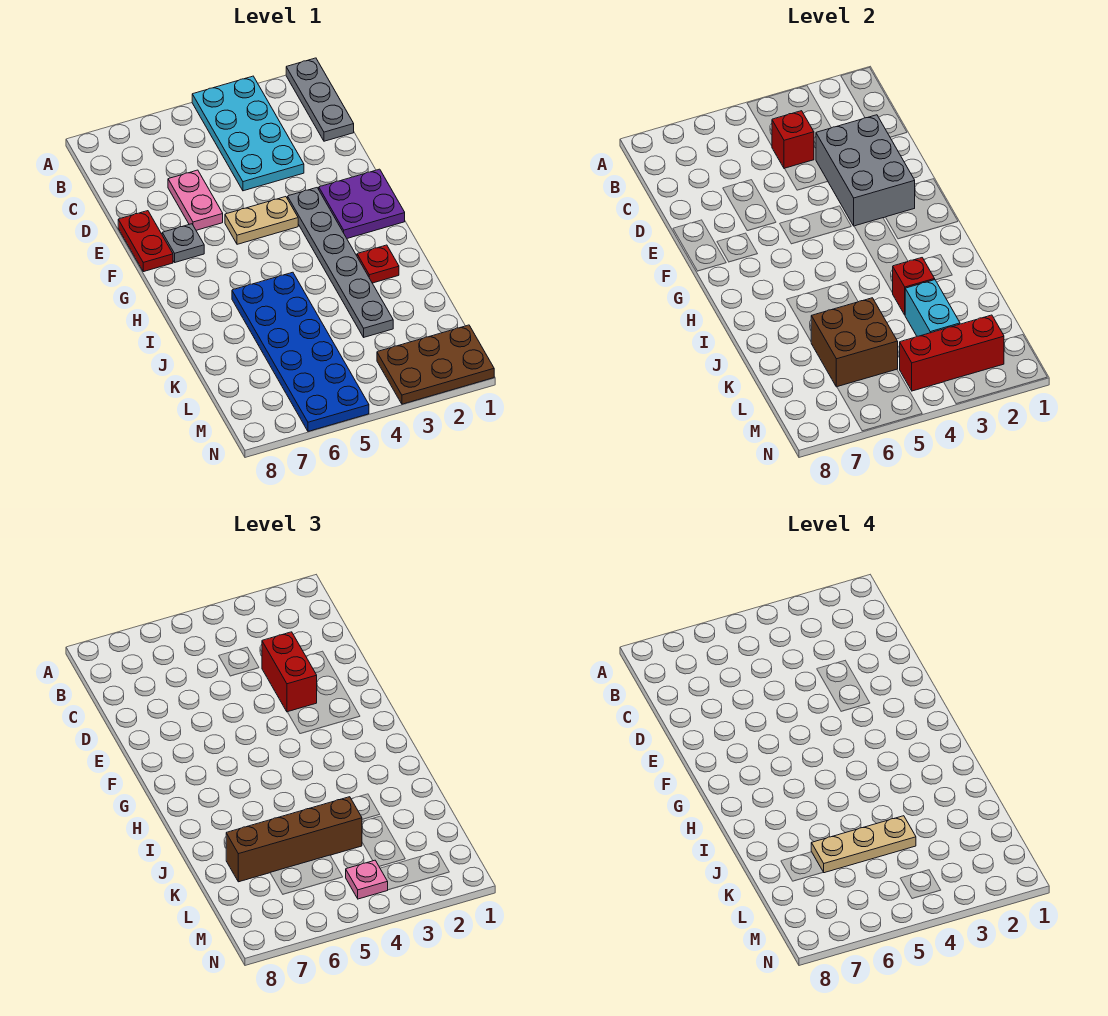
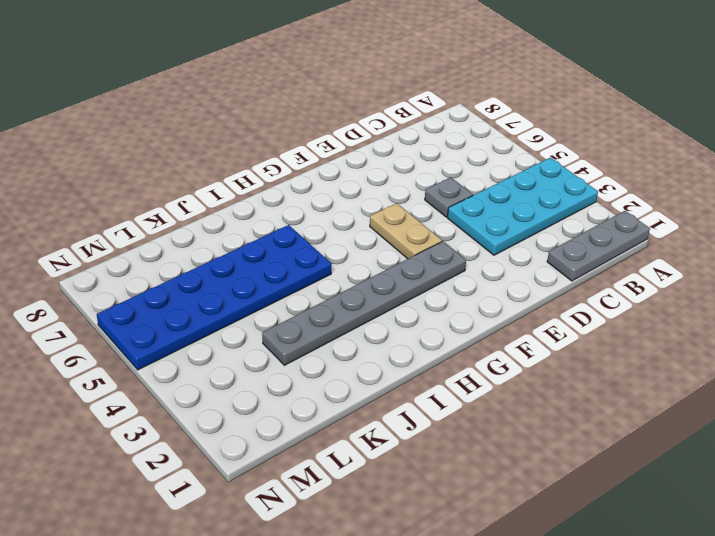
grey plate D5 level 1 -> grey plate F7 level 1
none -> pink plate D6:E6 level 1
none -> red plate E8:F8 level 1
none -> purple plate F1:G2 level 1

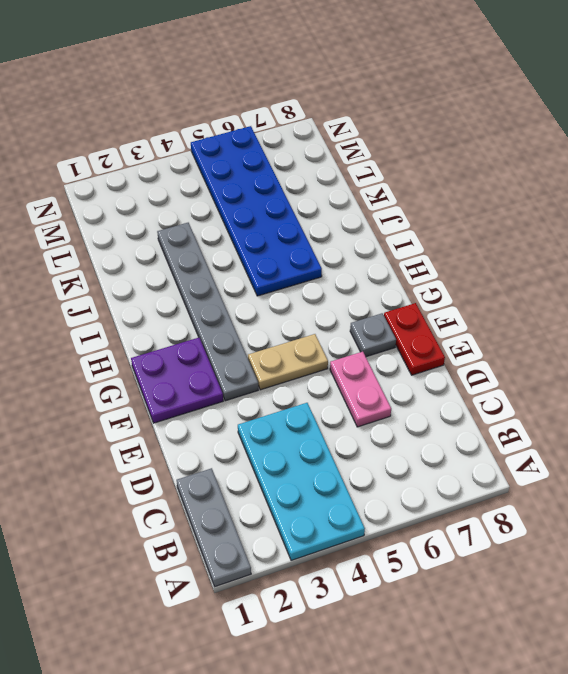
none -> red plate I2 level 1
none -> brown plate M1:N3 level 1
none -> red brick C4 level 2

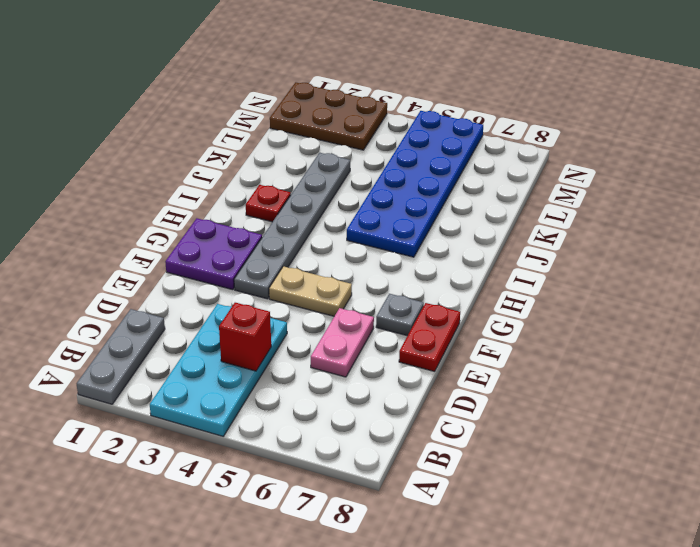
none -> grey brick D2:F3 level 2
none -> red brick J3 level 2
none -> cyan brick K3:L3 level 2

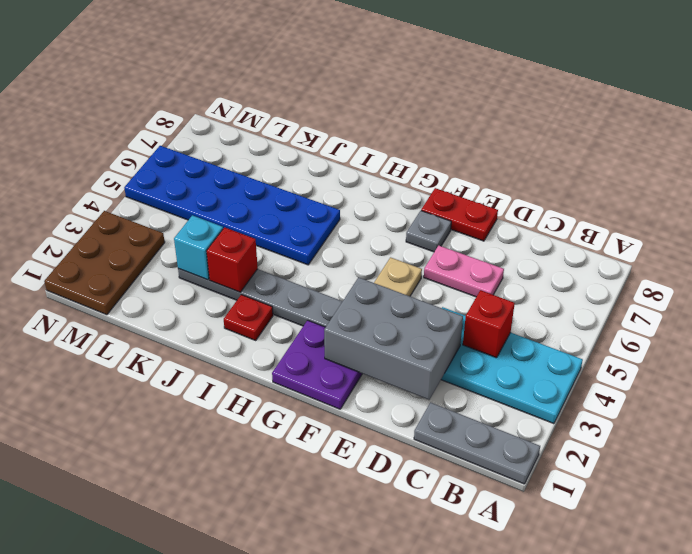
cyan brick K3 level 2 -> cyan brick K3:L3 level 2
none -> brown brick K5:L6 level 2
none -> red brick M2:M4 level 2
none -> red brick D3:E3 level 3

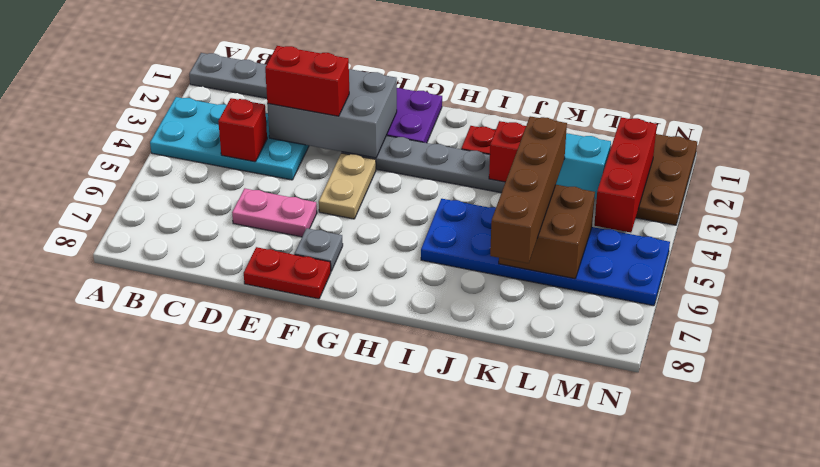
none -> pink plate M4 level 3
none -> tan plate K4:K6 level 4

